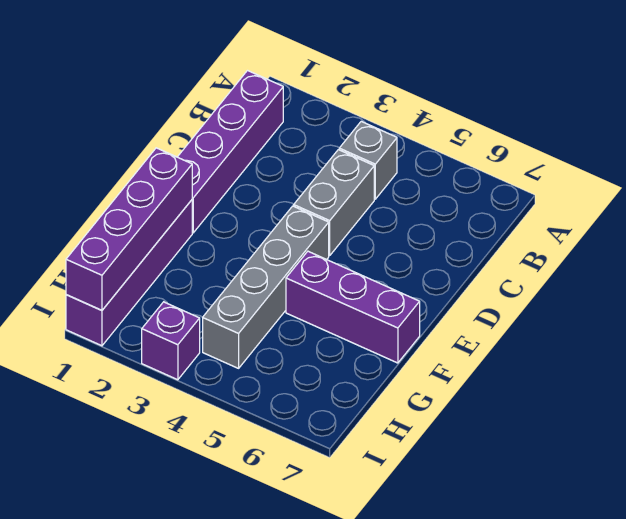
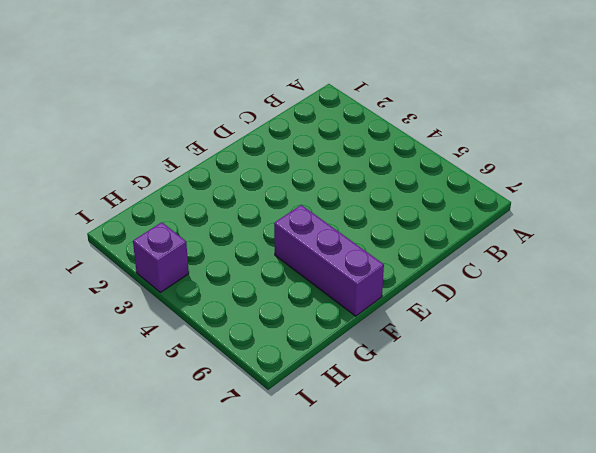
none -> purple brick B1:E1 level 1
none -> grey brick B4 level 1

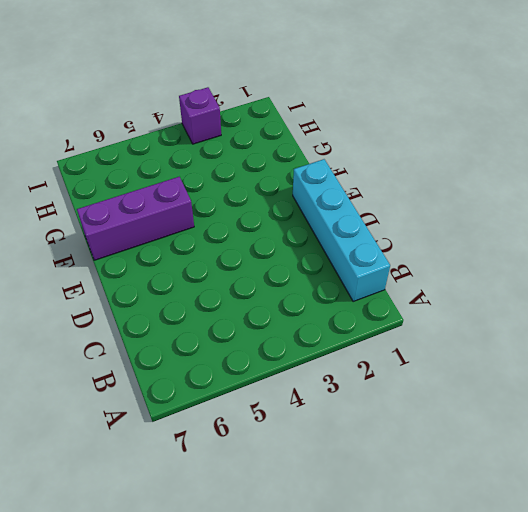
cyan brick B1:E1 level 1 -> purple brick B1:E1 level 1
none -> grey brick B4 level 1
none -> grey brick C4:D4 level 1

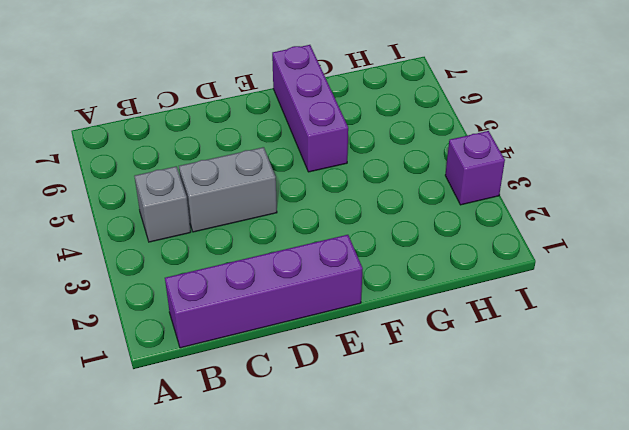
none -> grey brick E4:H4 level 1
none -> purple brick F1:I1 level 1

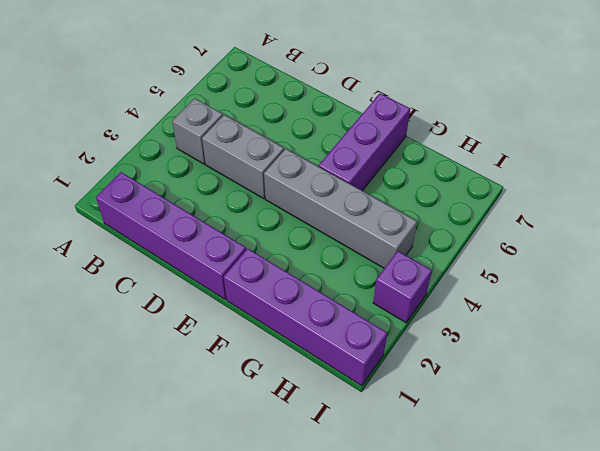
none -> purple brick F1:I1 level 2

